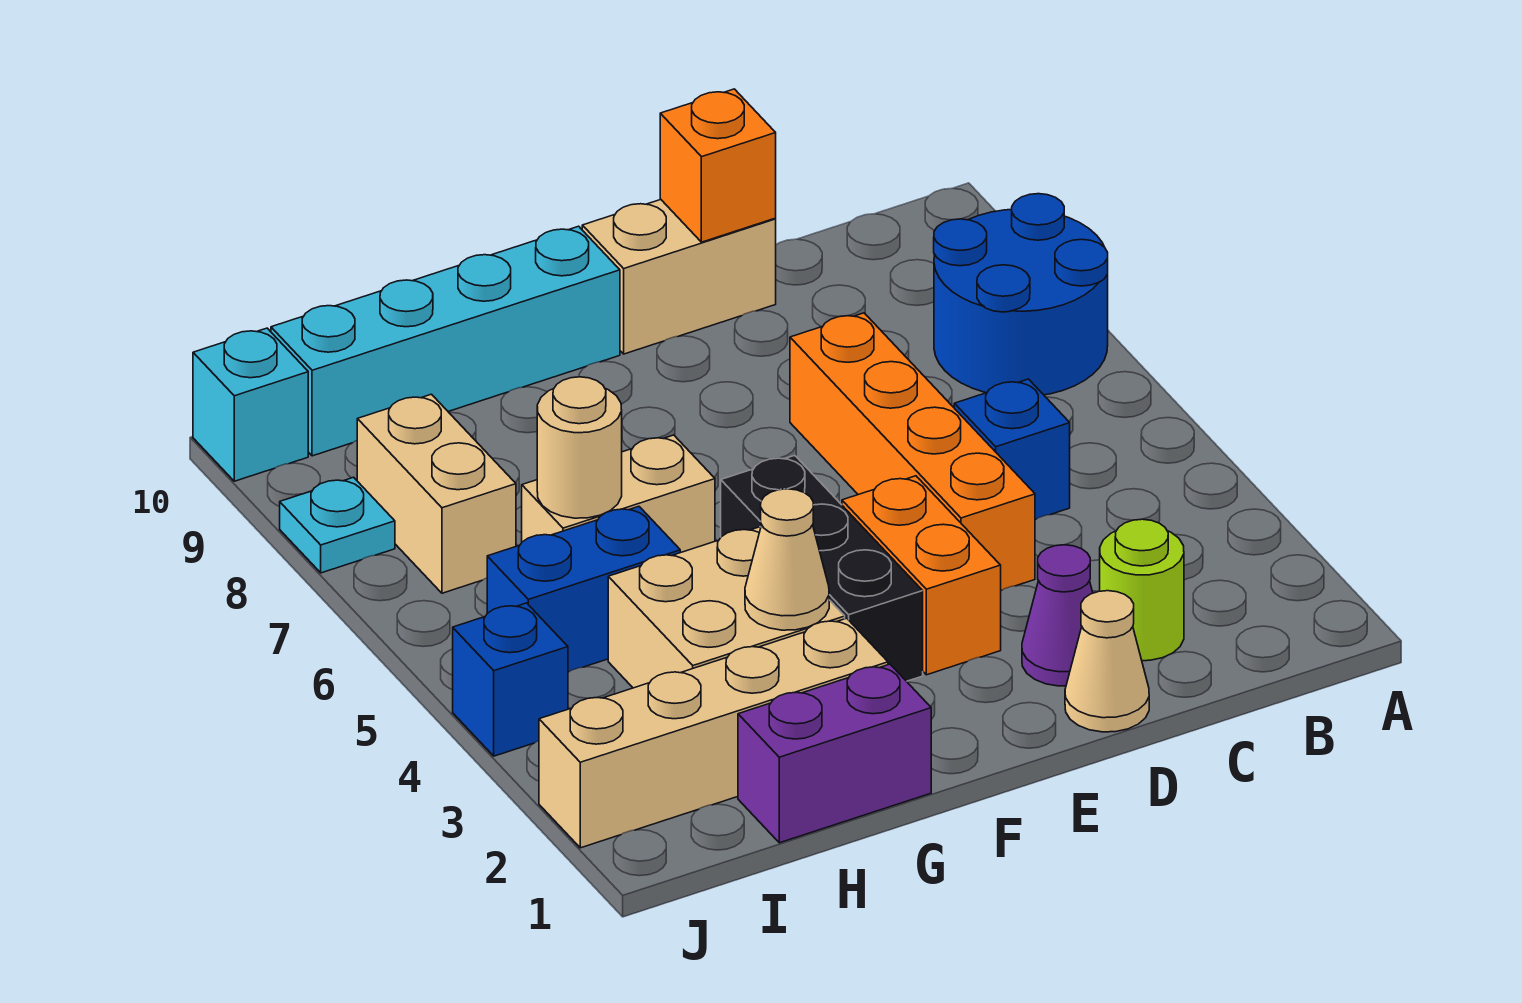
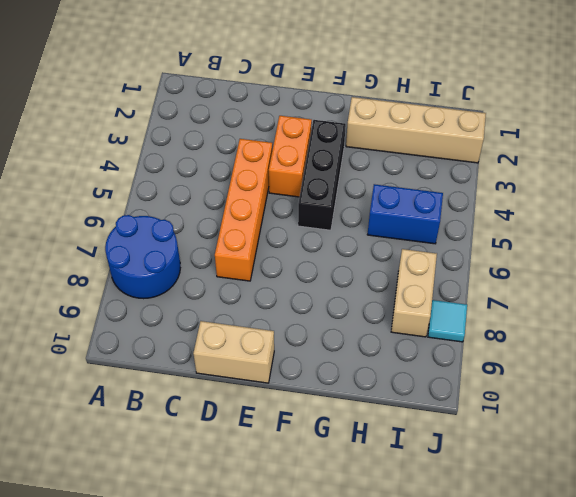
cyan tile J8 level 1 -> cyan plate J8 level 1
none -> lime round brick C2 level 1
none -> blue brick C5 level 1
none -> tan cone D1 level 1

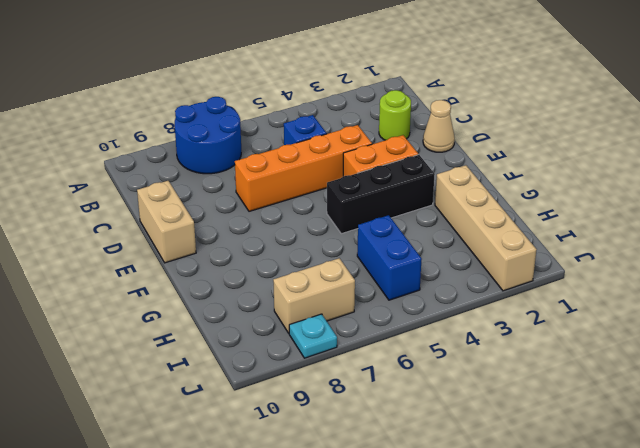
none -> purple cone D2 level 1
none -> cyan brick F10:I10 level 1
none -> purple brick G1:H1 level 1

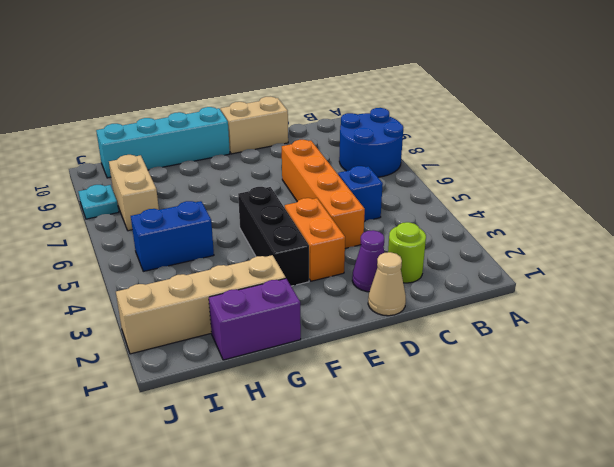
none -> tan brick G3:H4 level 1
none -> tan brick G6:H6 level 1
none -> blue brick J4 level 1

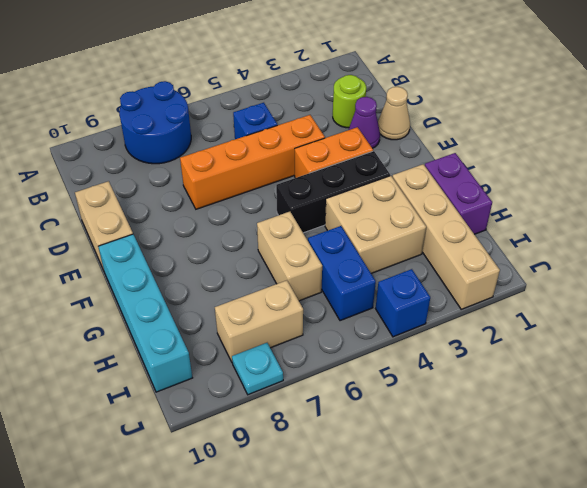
none -> cyan brick J10 level 1
none -> orange brick D10 level 2
none -> tan cone G3 level 2

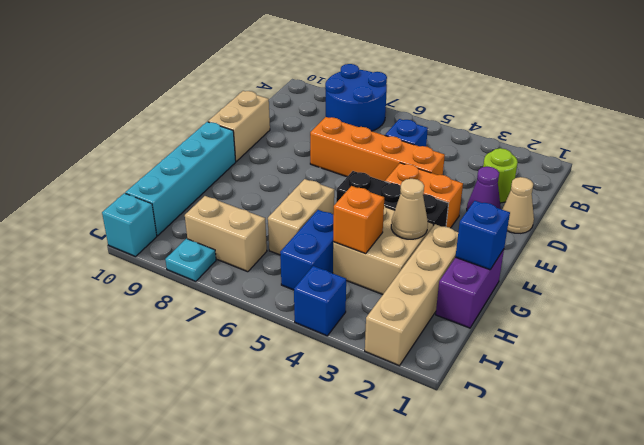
blue brick G1 level 2 -> none
orange brick H4 level 2 -> orange brick D10 level 2
none -> tan round brick H6 level 2

